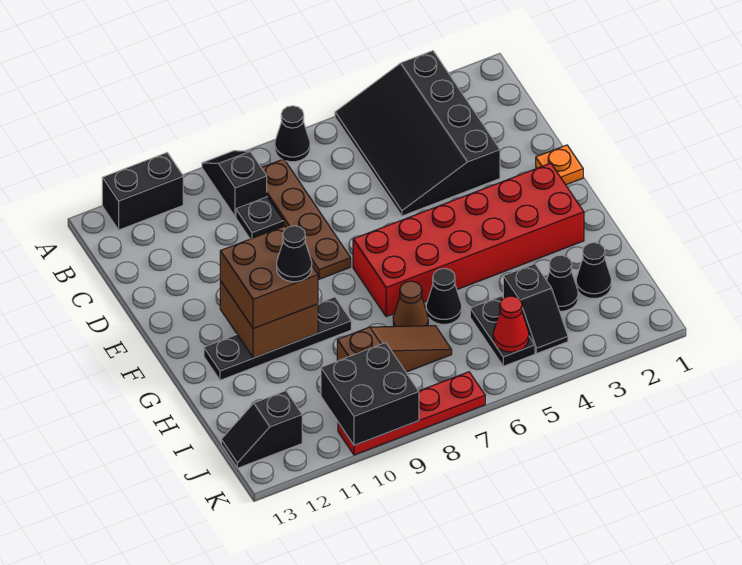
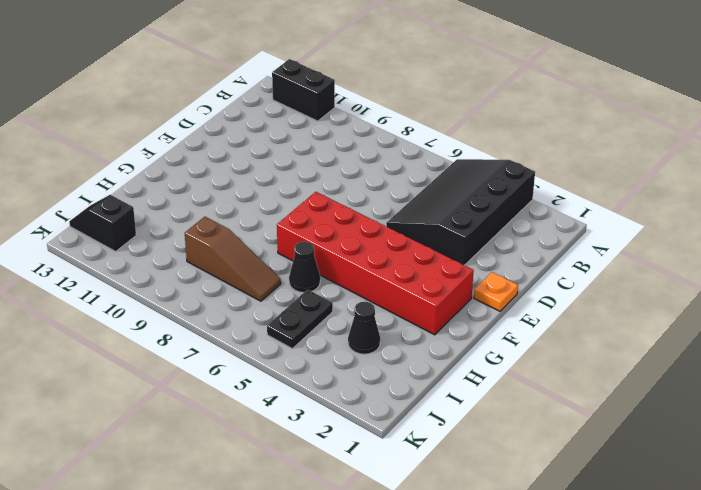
none -> black cone A7 level 1
none -> black slope A9:B9 level 1 top B
none -> brown plate B8:E8 level 1

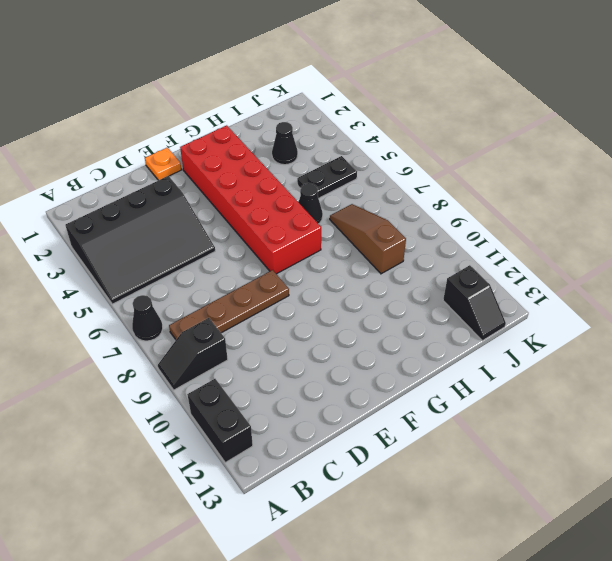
none -> black plate C9 level 1
none -> black plate G9:G12 level 1
none -> brown cone H7 level 1

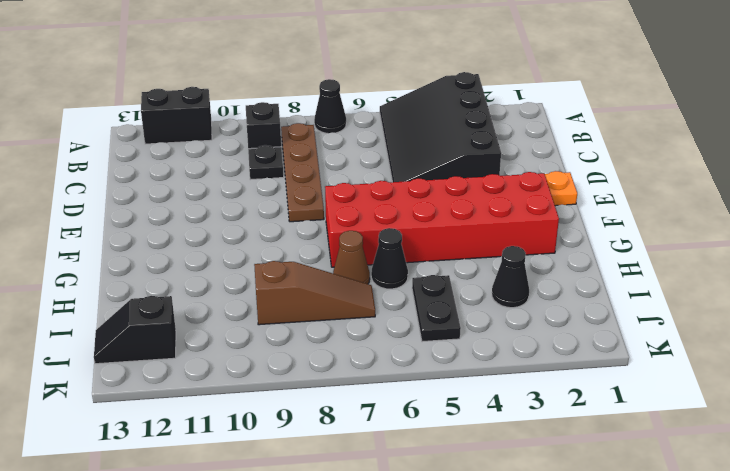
none -> black plate G9:G12 level 1
none -> black cone I2 level 1
none -> black slope I4:J4 level 1 top I

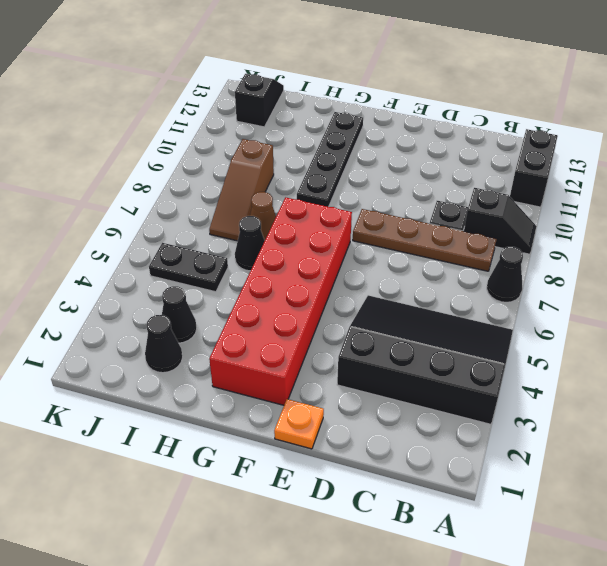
none -> black slope I4:J4 level 1 top I
none -> red plate K7:K10 level 1
none -> brown brick F10:G11 level 2

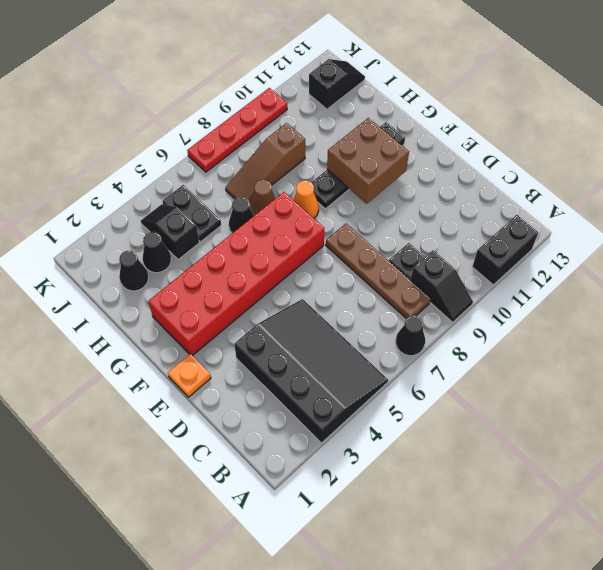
orange cone G8 level 1 -> none
none -> red cone J5 level 2
none -> black brick J9:K10 level 2
none -> brown brick F10:G11 level 3

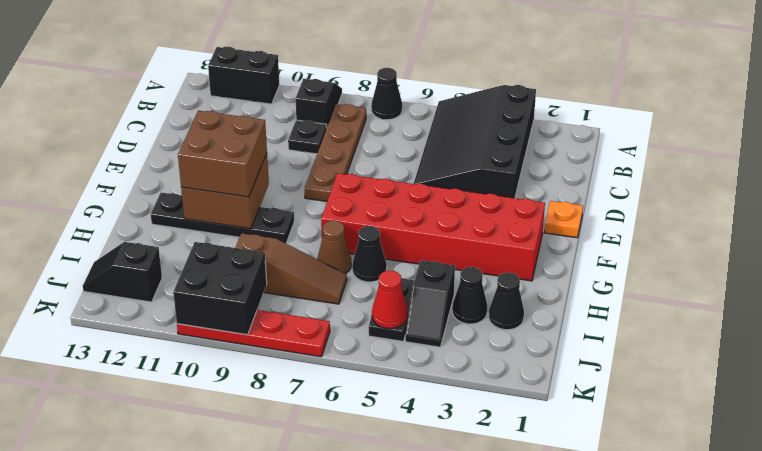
none -> black cone G10 level 4

